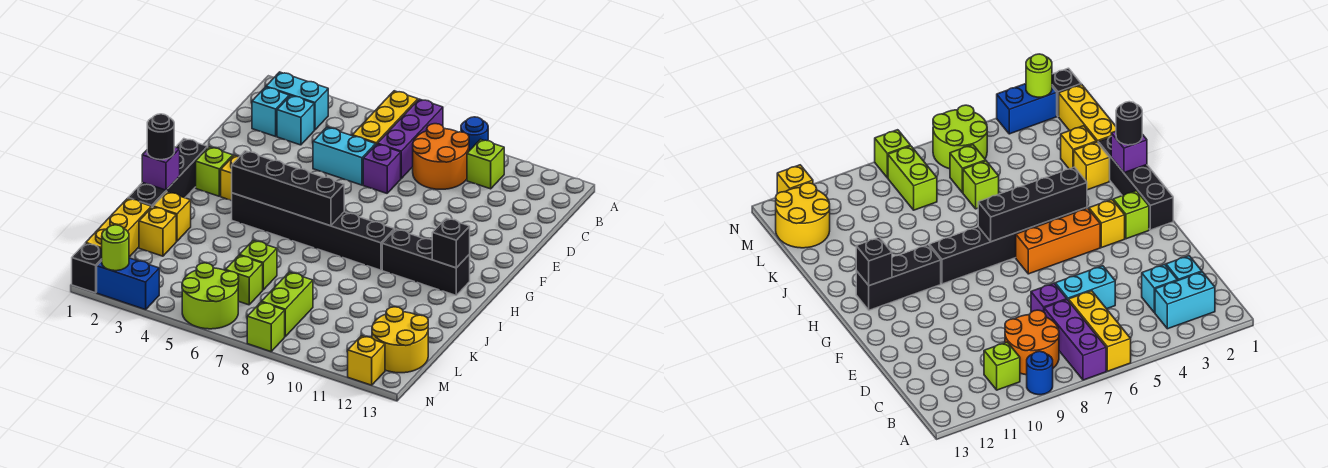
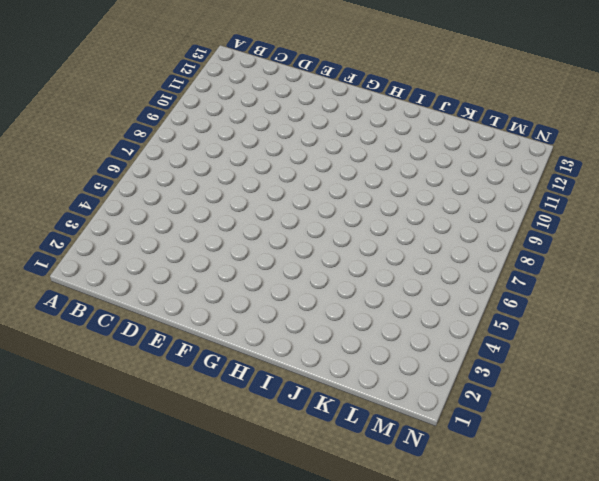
none -> yellow brick A6:C6 level 1
none -> purple brick A7:C7 level 1
none -> blue round brick A9 level 1
none -> cyan brick B2:B3 level 1

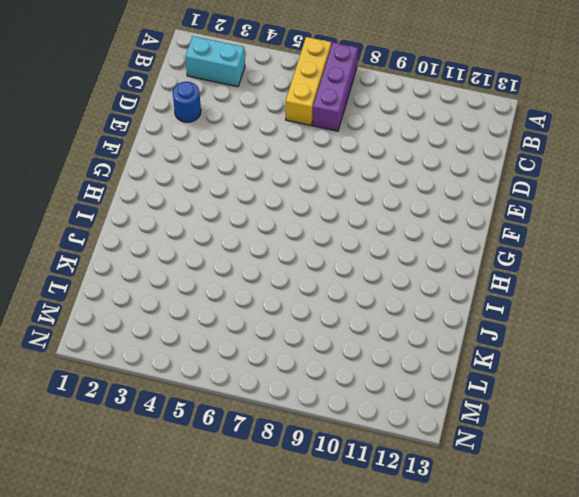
blue round brick D2 level 1 -> blue round brick A9 level 1
none -> orange round brick B8:C9 level 1
none -> lime brick B10 level 1
none -> cyan brick C2 level 1
none -> cyan brick C3 level 1

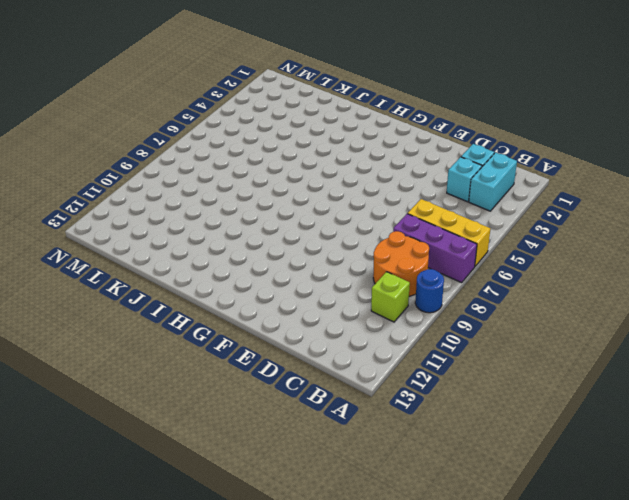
none -> cyan brick D5:D6 level 1
none -> purple brick D7 level 1
none -> black brick G1:J1 level 1
none -> lime brick G2 level 1

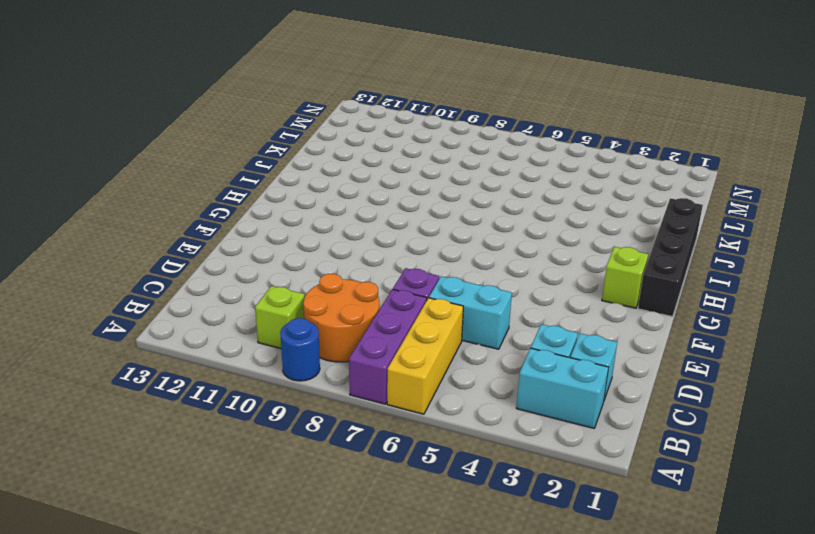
none -> yellow brick G3 level 1
none -> orange brick G4:G6 level 1
none -> black brick H4:H9 level 1
none -> black brick H10:H12 level 1

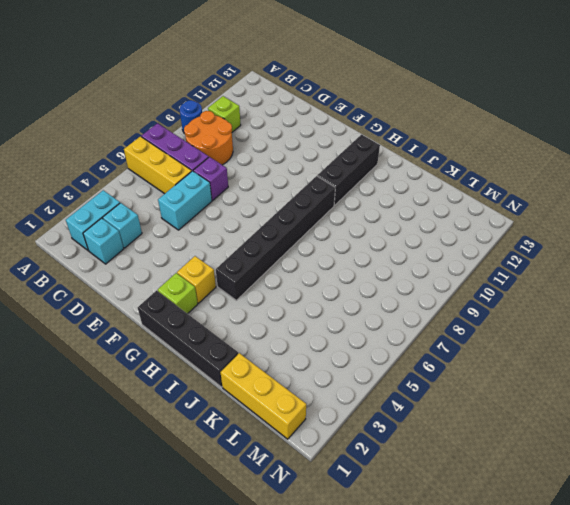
none -> orange brick G4:G6 level 1
none -> yellow brick J2 level 1
none -> yellow brick K2 level 1
none -> lime brick K6 level 1

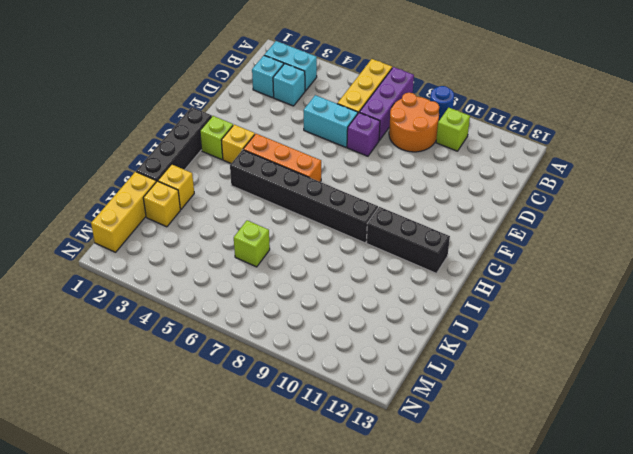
none -> lime brick L6 level 1
none -> lime brick L8:M8 level 1
none -> yellow round brick L12:M13 level 1
none -> lime round brick M5:N6 level 1

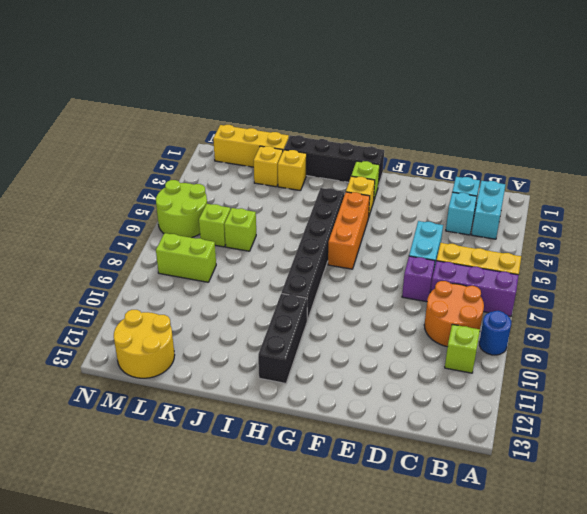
none -> black brick N1 level 1
none -> blue brick N2:N3 level 1
none -> lime brick N8 level 1
none -> yellow brick N12 level 1

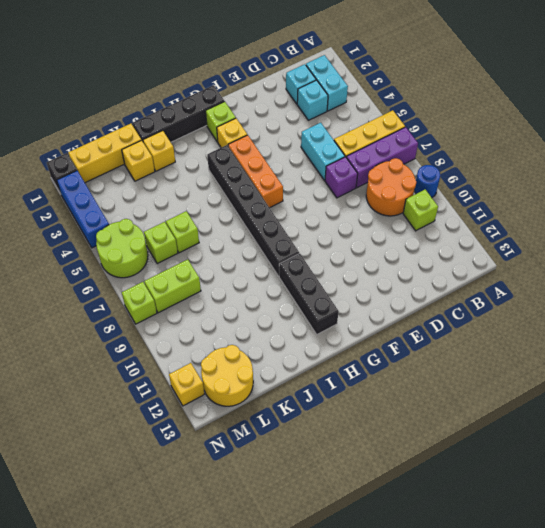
blue brick N2:N4 level 1 -> blue brick N2:N3 level 1
none -> black brick H4:H7 level 2
none -> black brick H12 level 2
none -> purple brick I1 level 2
none -> lime round brick N2 level 2

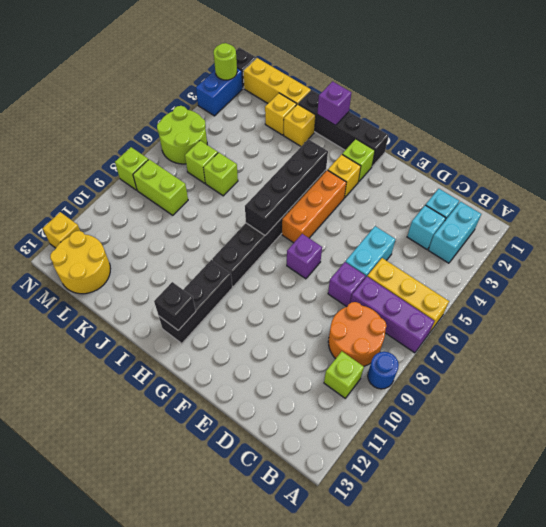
purple brick F7 level 1 -> none
none -> black round brick I1 level 3

